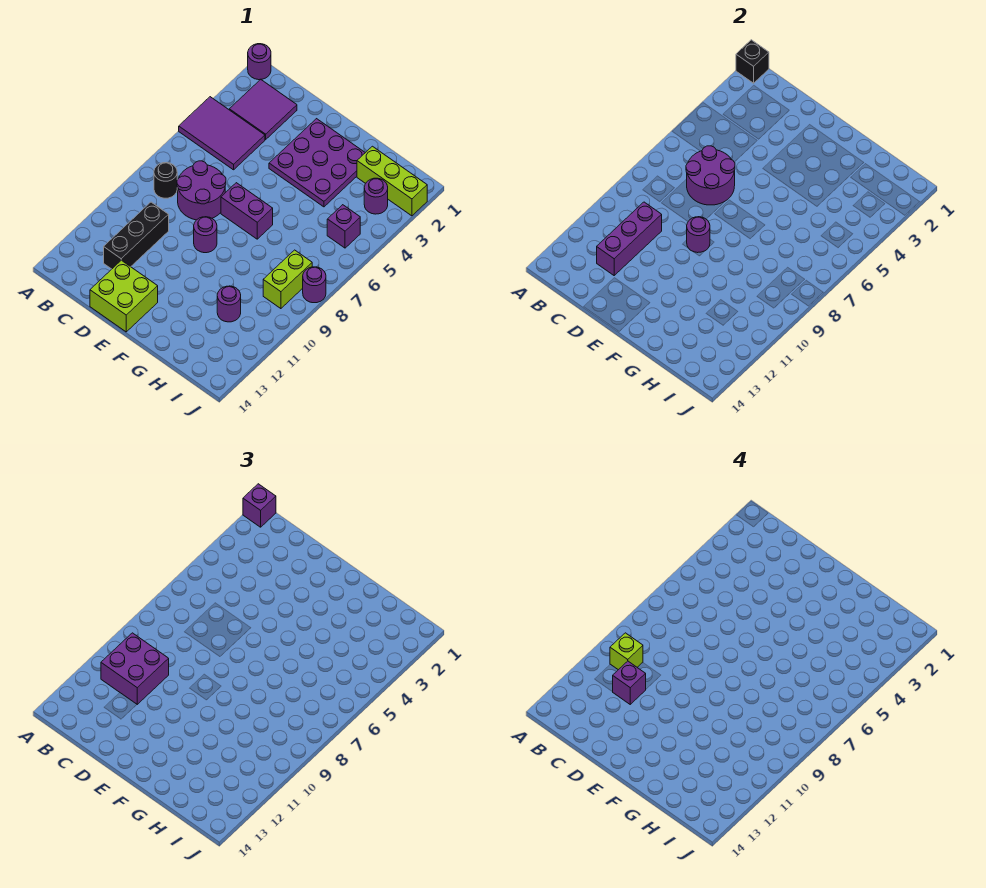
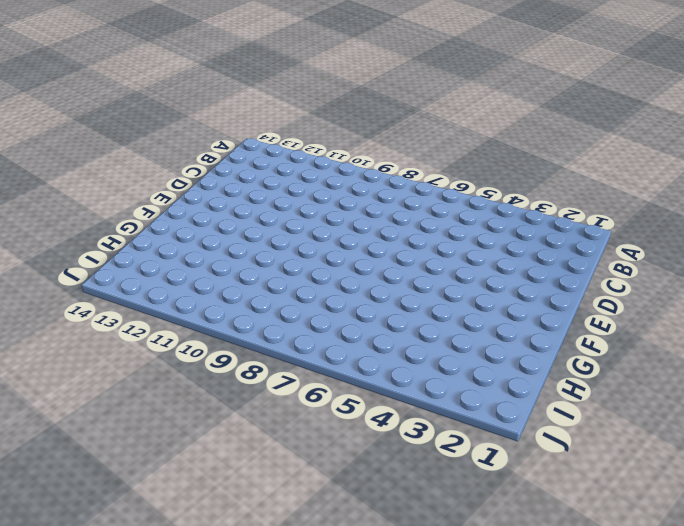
none -> purple round brick A1 level 1
none -> purple tile A4:C5 level 1
none -> purple tile B2:C3 level 1

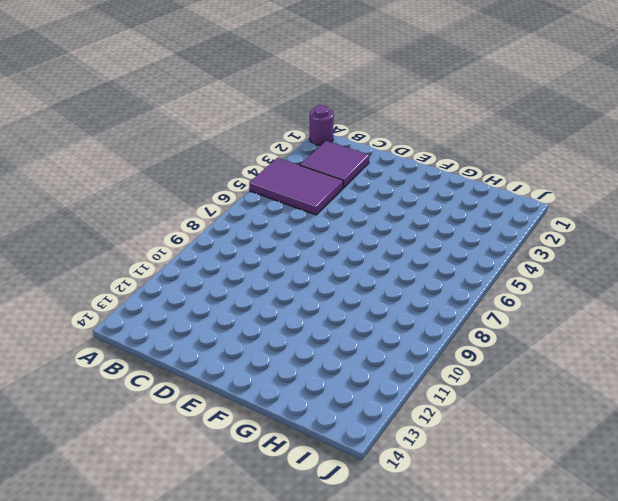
none -> black round brick B8 level 1
none -> purple round brick C7:D8 level 1
none -> black brick C10:C12 level 1

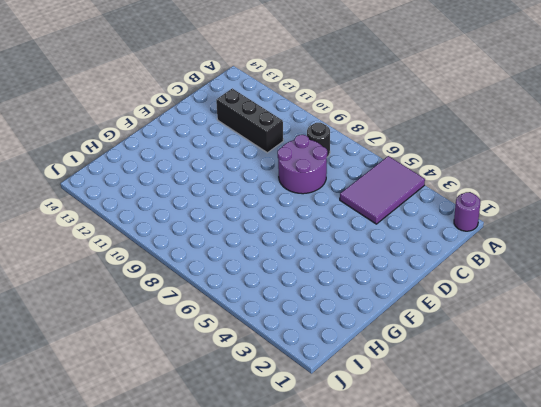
none -> purple tile B2:C3 level 1
none -> lime brick D13:E14 level 1
none -> purple plate E2:G4 level 1

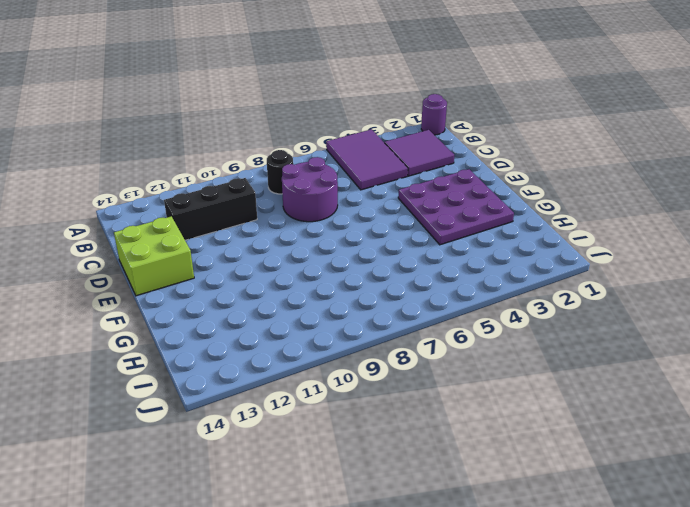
none -> purple brick E7:F7 level 1
none -> purple round brick E9 level 1
none -> lime brick H2:J2 level 1

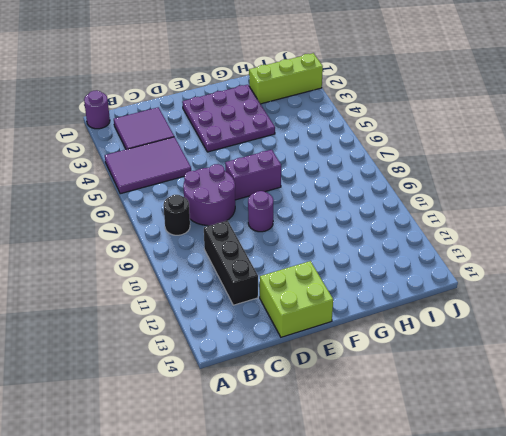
none -> purple round brick H11 level 1
none -> purple round brick I3 level 1
none -> purple brick I5 level 1

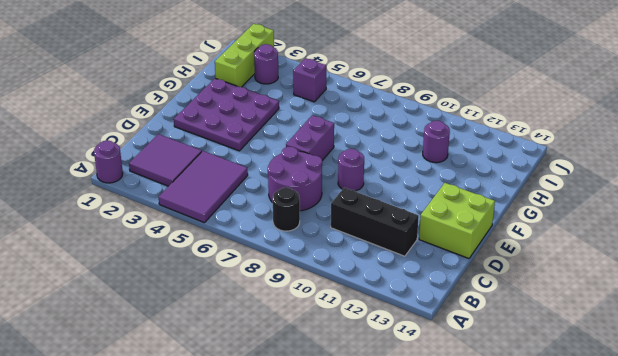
none -> lime brick I8:I9 level 1
none -> purple round brick J8 level 1
none -> black brick A1 level 2

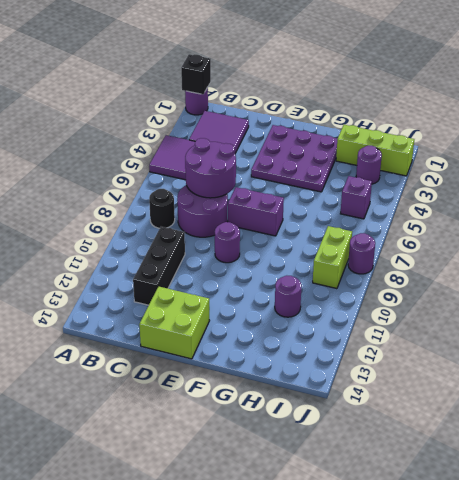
none -> purple brick C10:C12 level 2
none -> purple round brick E9 level 2
none -> purple brick A1 level 3

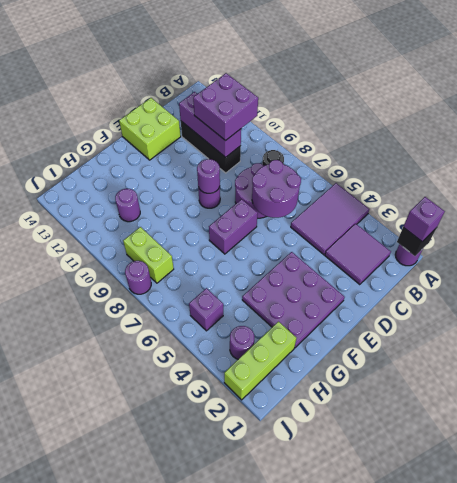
none -> lime brick B10 level 4
none -> purple brick C11 level 4

